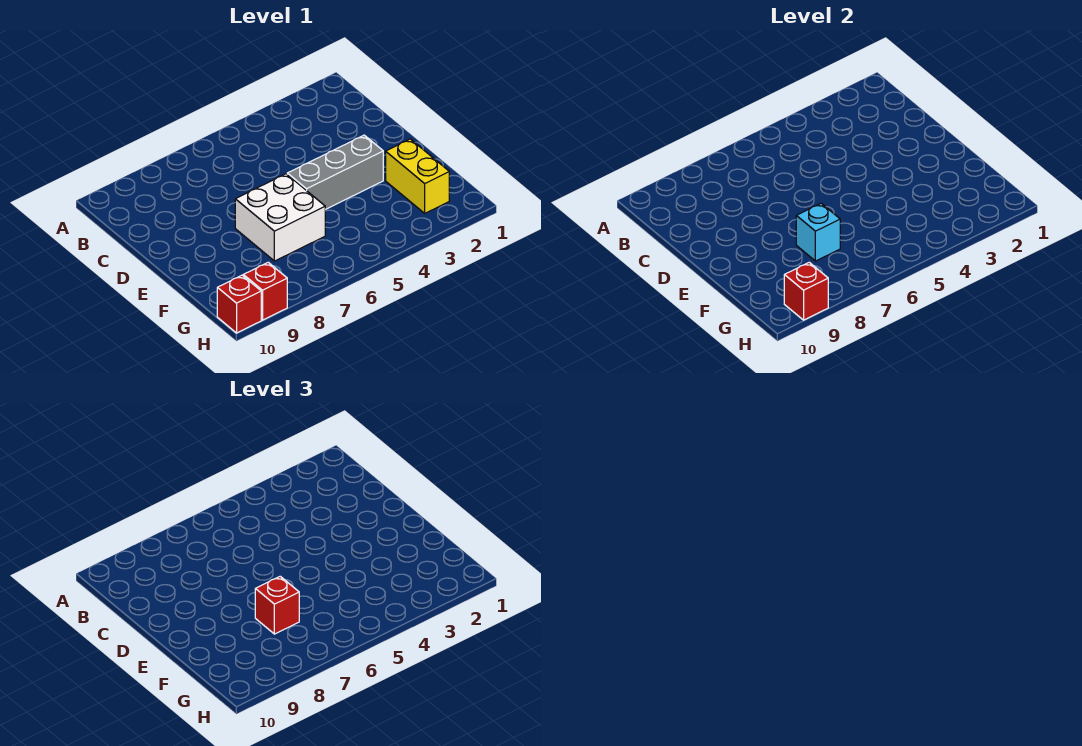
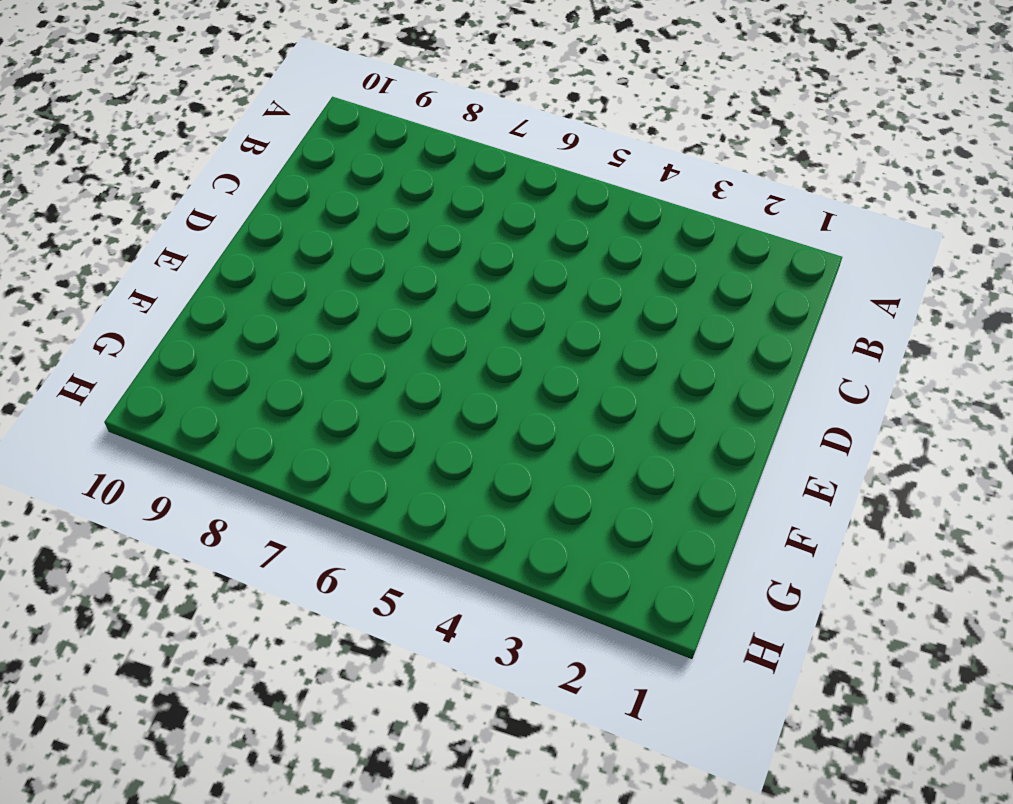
none -> grey brick E3:E5 level 1
none -> white brick E6:F7 level 1

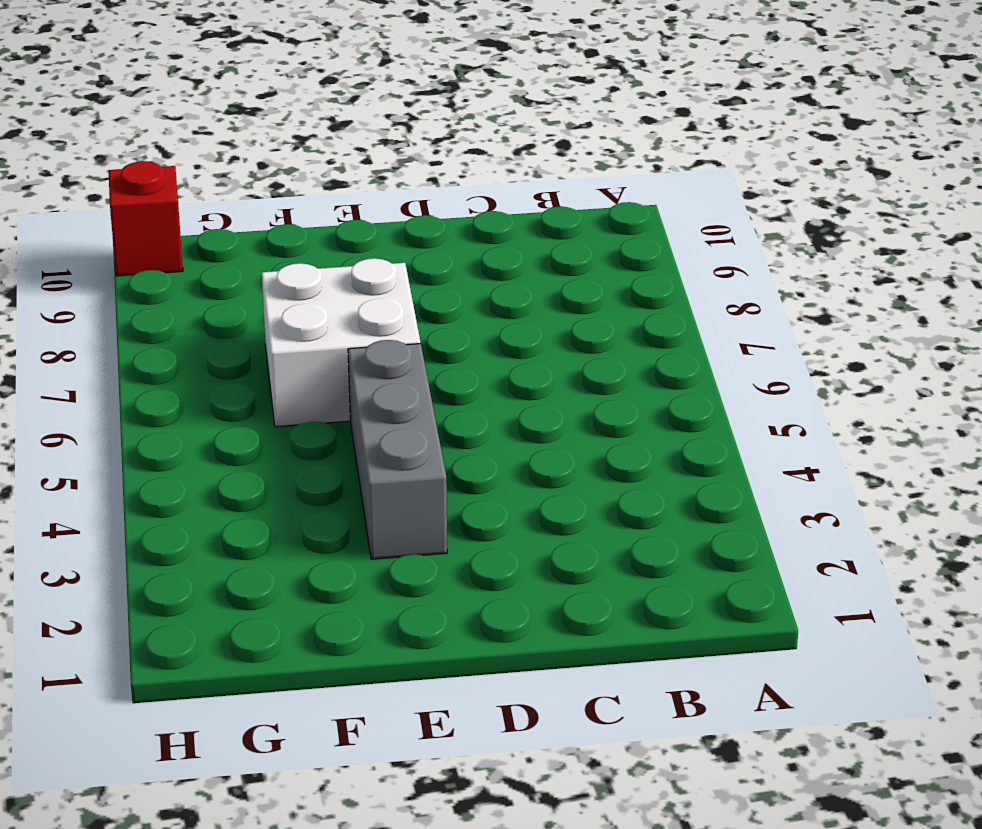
none -> yellow brick F2:G2 level 1
none -> red brick H9 level 1

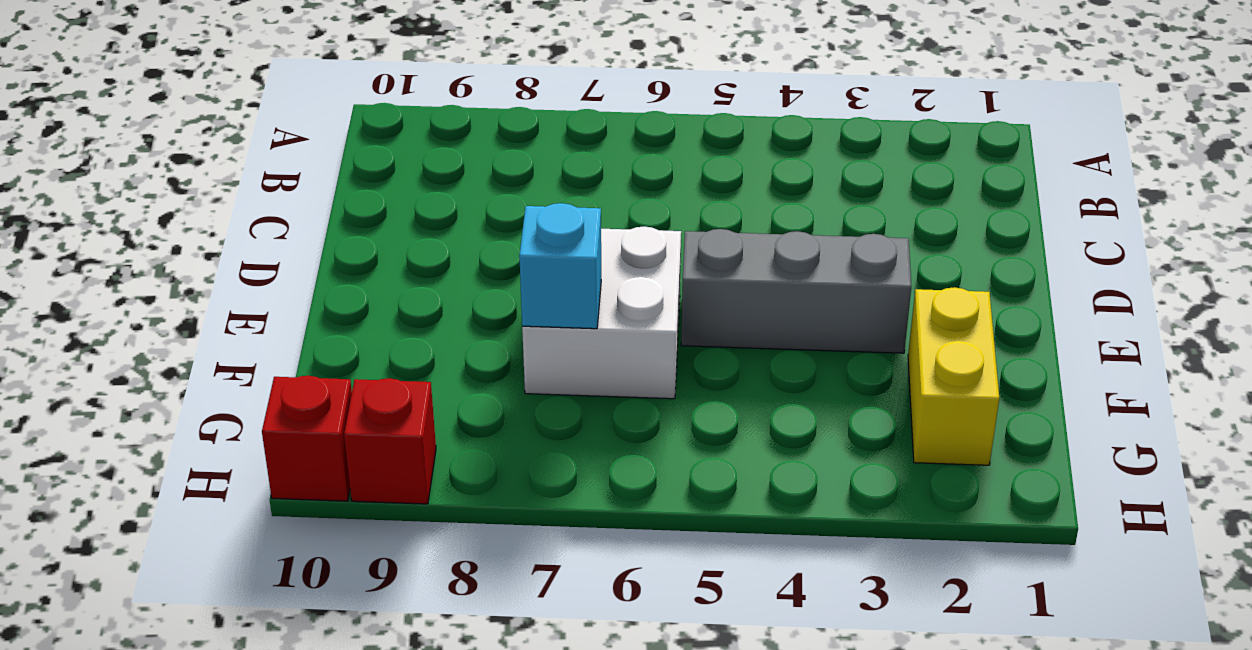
none -> red brick H9 level 2
none -> red brick F7 level 3

